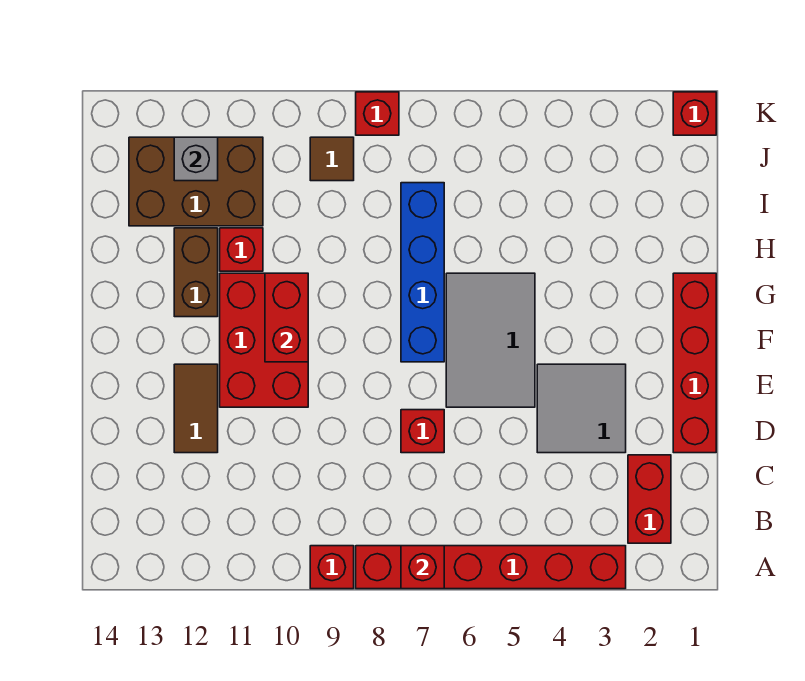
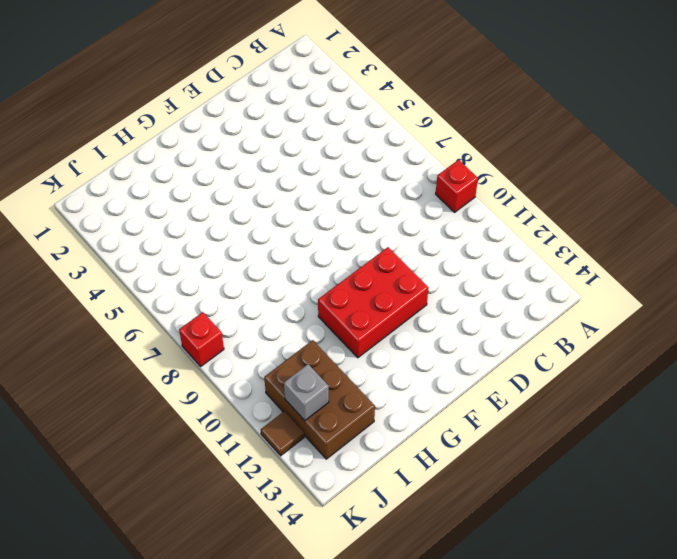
brown tile K12 level 1 -> brown tile J9 level 1
none -> red brick A3:A8 level 1
none -> red brick B2:C2 level 1
none -> red brick D1:G1 level 1

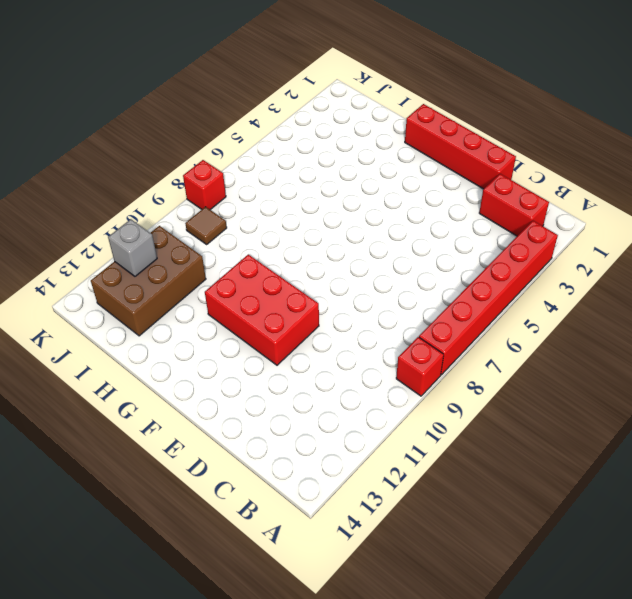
none -> grey tile D3:E4 level 1
none -> red brick D7 level 1
none -> brown tile D12:E12 level 1

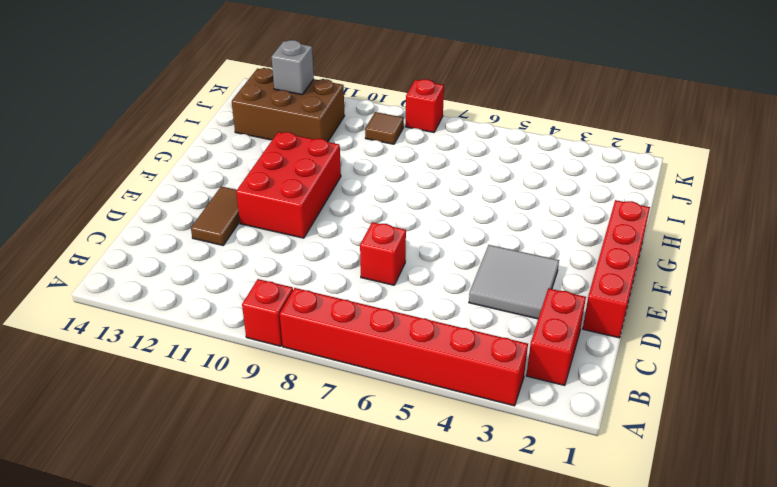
none -> grey tile E5:G6 level 1
none -> blue brick F7:I7 level 1
none -> brown brick G12:H12 level 1

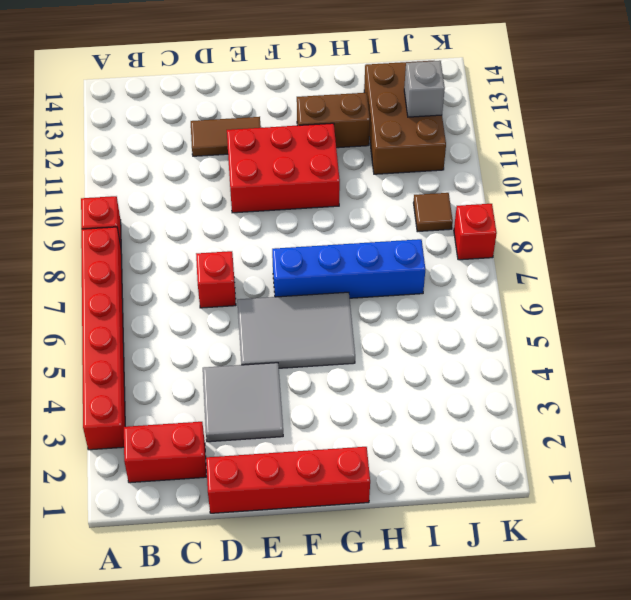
none -> red brick H11 level 1
none -> red brick K1 level 1
none -> red brick A7 level 2

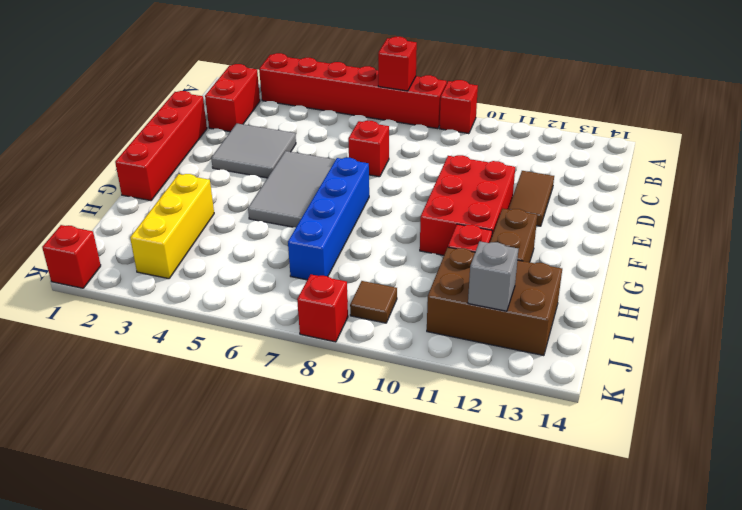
yellow brick H3:J3 level 1 -> none
none -> red brick F10:G10 level 2

